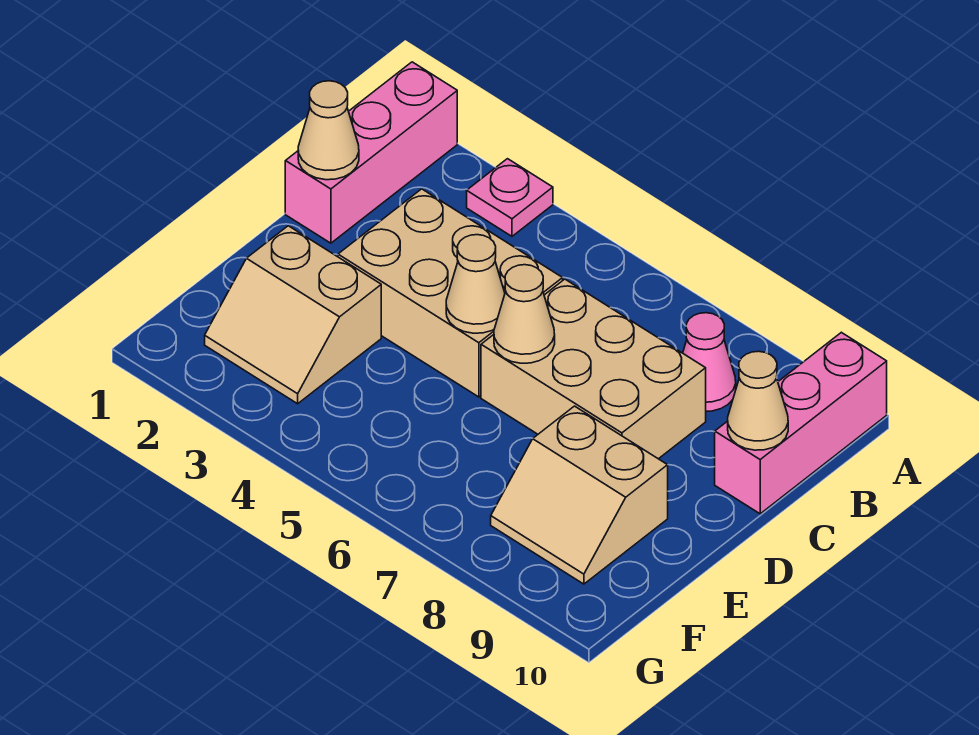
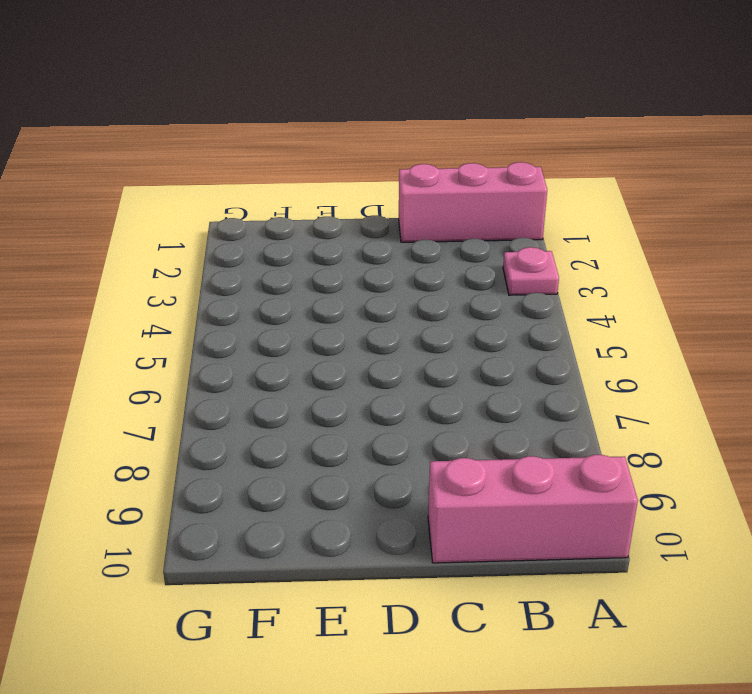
none -> pink cone B8 level 1
none -> tan brick C3:D5 level 1
none -> tan brick C6:D8 level 1

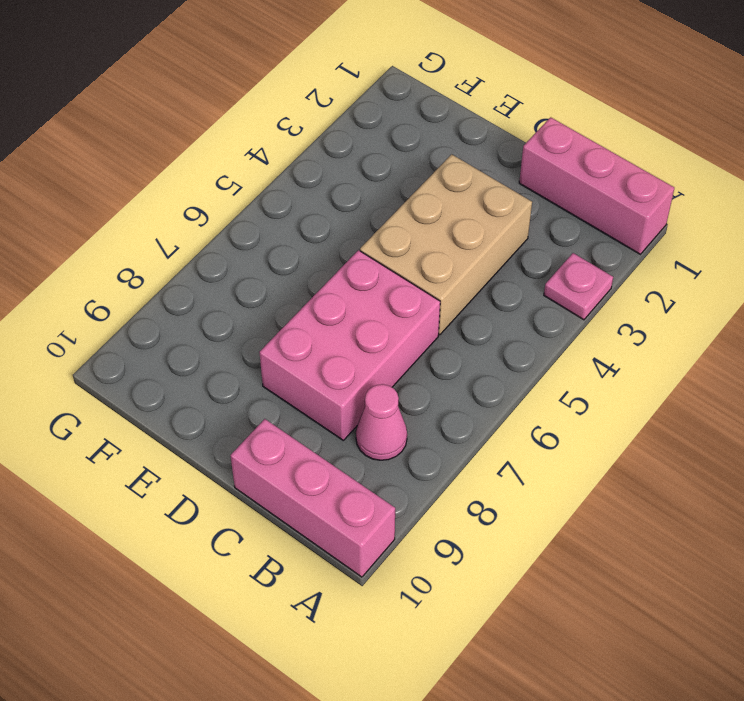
pink brick C6:D8 level 1 -> tan brick C6:D8 level 1
none -> tan slope E2:F3 level 1 top E
none -> tan slope E8:F9 level 1 top E
none -> tan cone C1 level 2

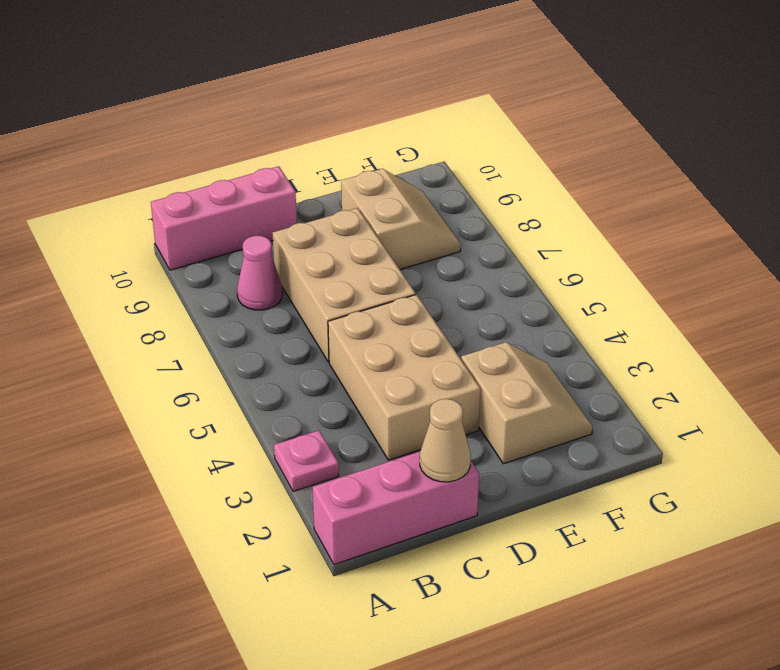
none -> tan cone C10 level 2
none -> tan cone D5 level 2
none -> tan cone D6 level 2

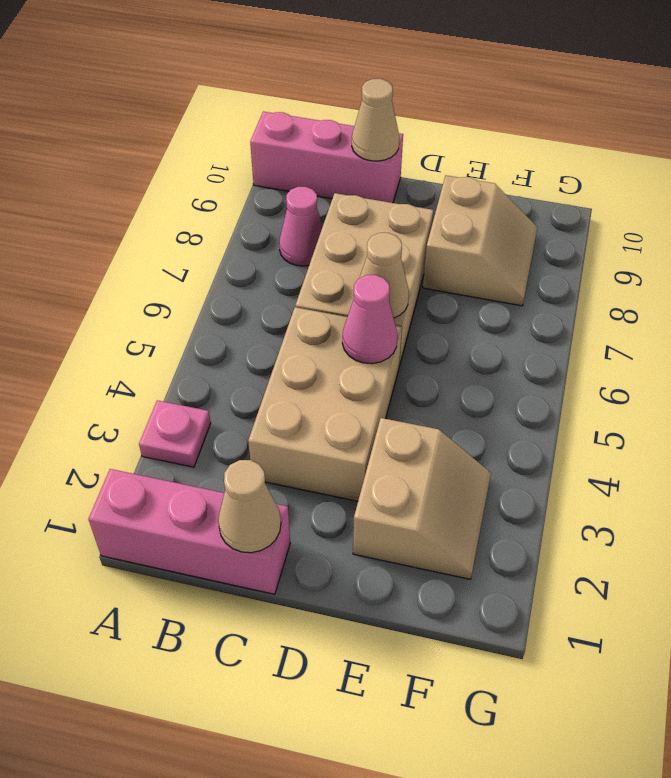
pink cone D5 level 2 -> tan cone D5 level 2

